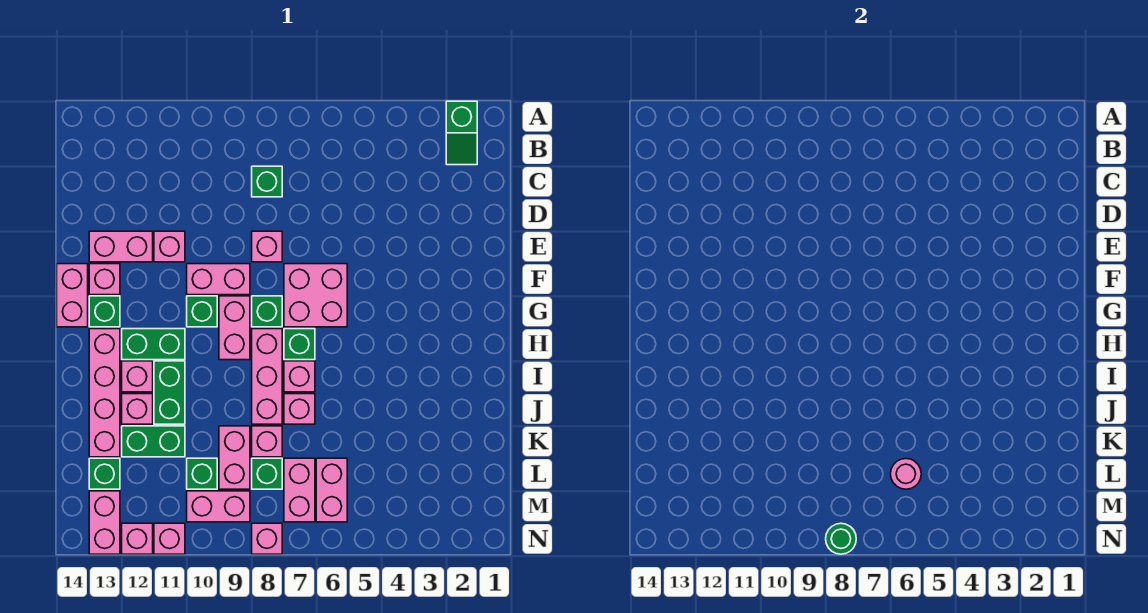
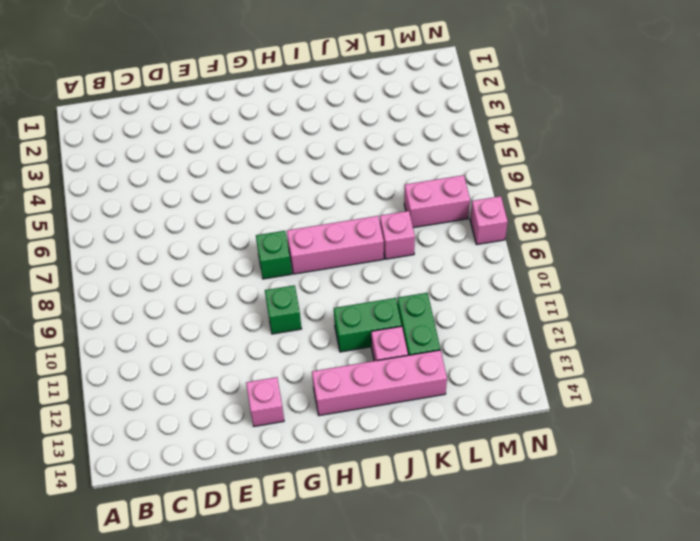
none -> green slope A2:B2 level 1 top A
none -> green brick C8 level 1
none -> pink brick E8 level 1
none -> pink brick E11 level 1

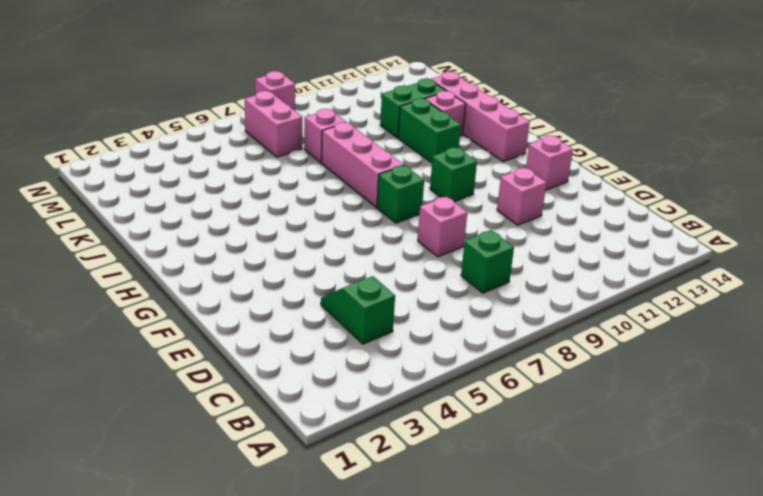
green slope C4:D4 level 1 top C -> green slope A2:B2 level 1 top A
none -> pink brick E12:E13 level 1
none -> pink brick F6:G7 level 1
none -> pink brick F9:F10 level 1
none -> pink brick F14:G14 level 1

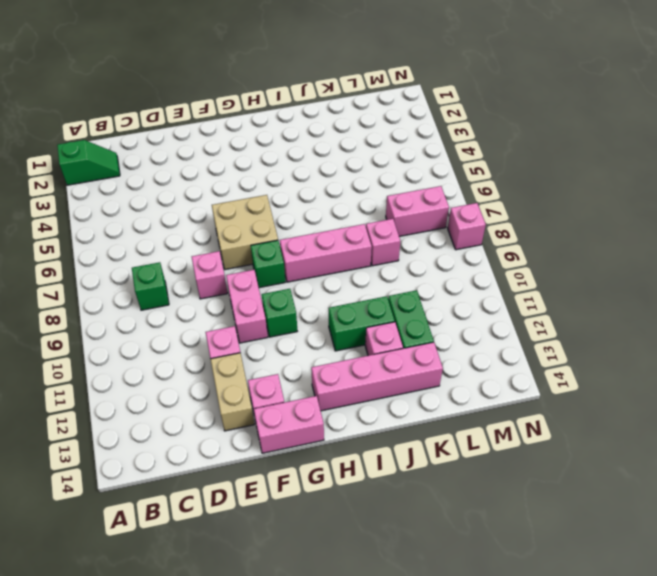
tan brick E12:E13 level 1 -> pink brick E12:E13 level 1
tan brick F6:G7 level 1 -> pink brick F6:G7 level 1
none -> pink brick G9:H9 level 1
none -> green brick G13 level 1
none -> green brick H7 level 1
none -> green brick H11:H12 level 1

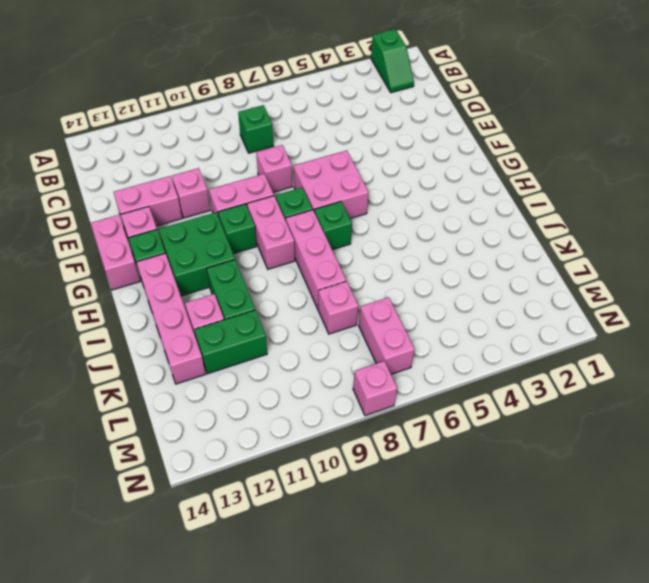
green brick G11:H12 level 1 -> green brick H11:H12 level 1
none -> pink brick I7 level 1
none -> pink brick I12 level 1
none -> pink brick J7 level 1
none -> pink brick K9:L9 level 1

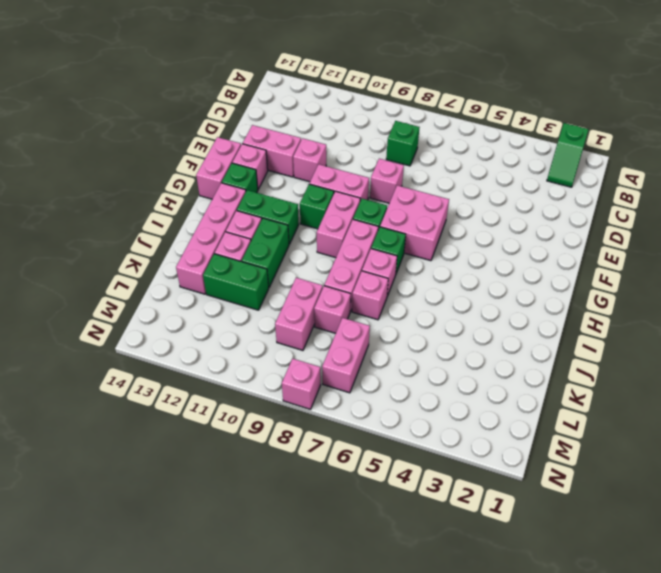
none -> pink brick L6:M6 level 1
none -> green brick L8 level 1
none -> green brick L10 level 1
none -> green brick L13 level 1

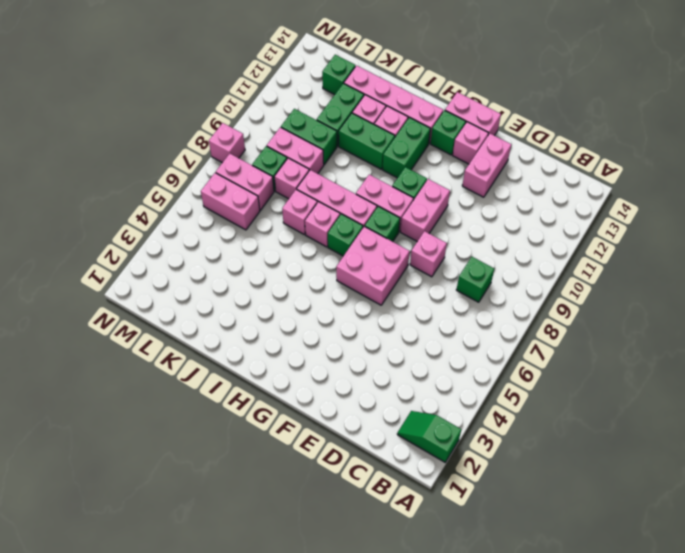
green brick K10:L10 level 1 -> green brick L10 level 1
none -> pink brick E11 level 1
none -> pink brick M9:M10 level 1
none -> pink brick M13:N13 level 1
none -> pink brick N11 level 1

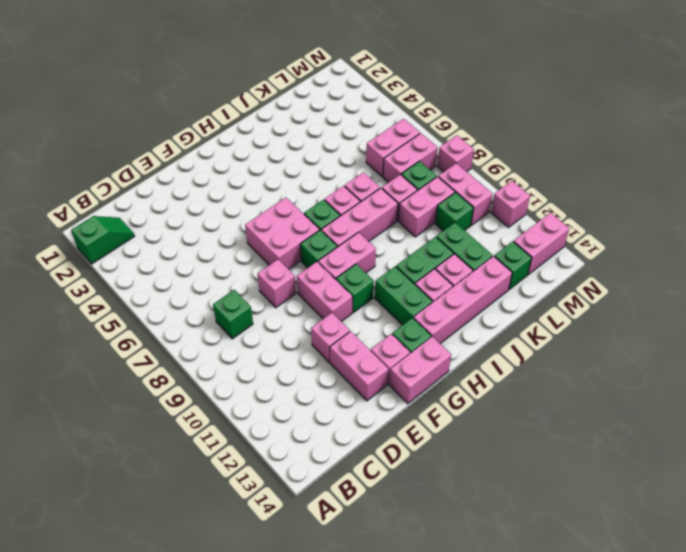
none -> pink brick N12 level 1
none -> pink round brick L6 level 2
none -> green round brick N8 level 2

